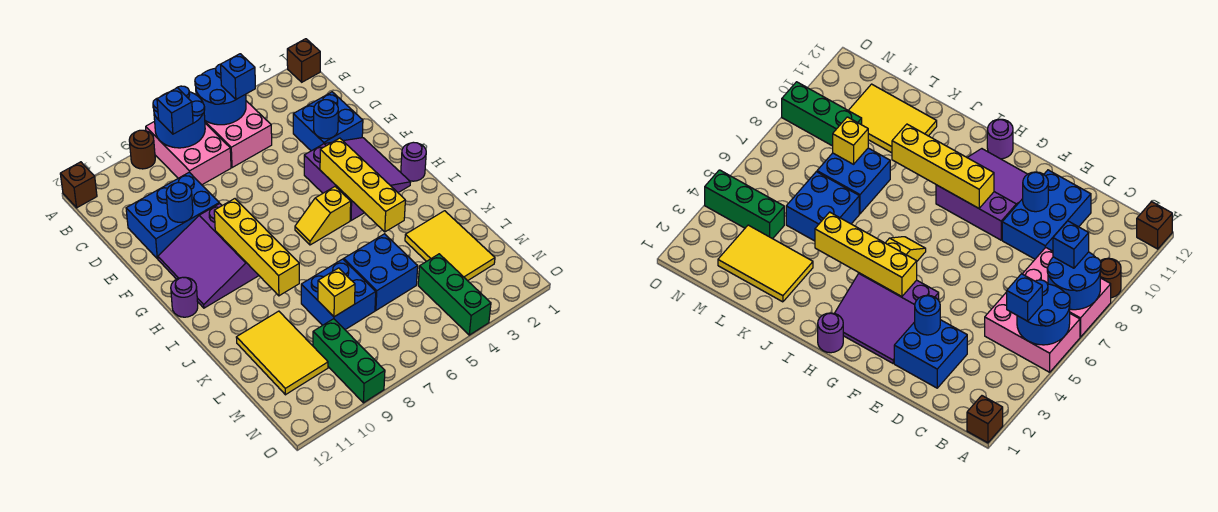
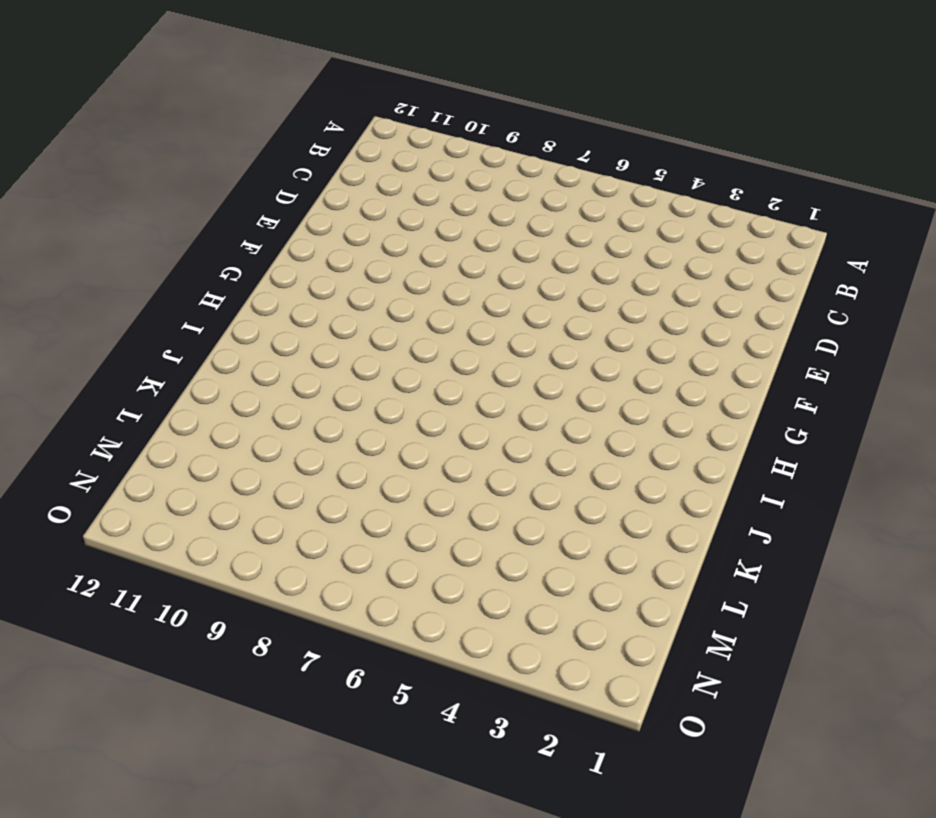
none -> brown brick A1 level 1
none -> pink brick A5:C6 level 1
none -> pink brick A7:C8 level 1

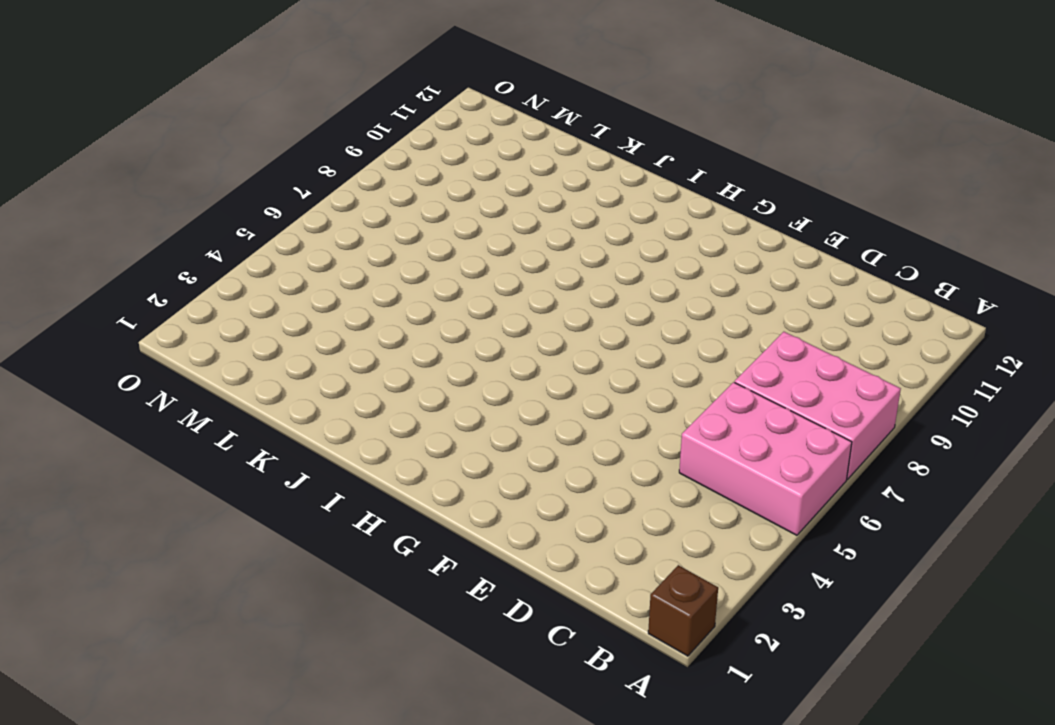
none -> brown round brick A9 level 1
none -> brown brick A12 level 1
none -> blue brick D2:E3 level 1

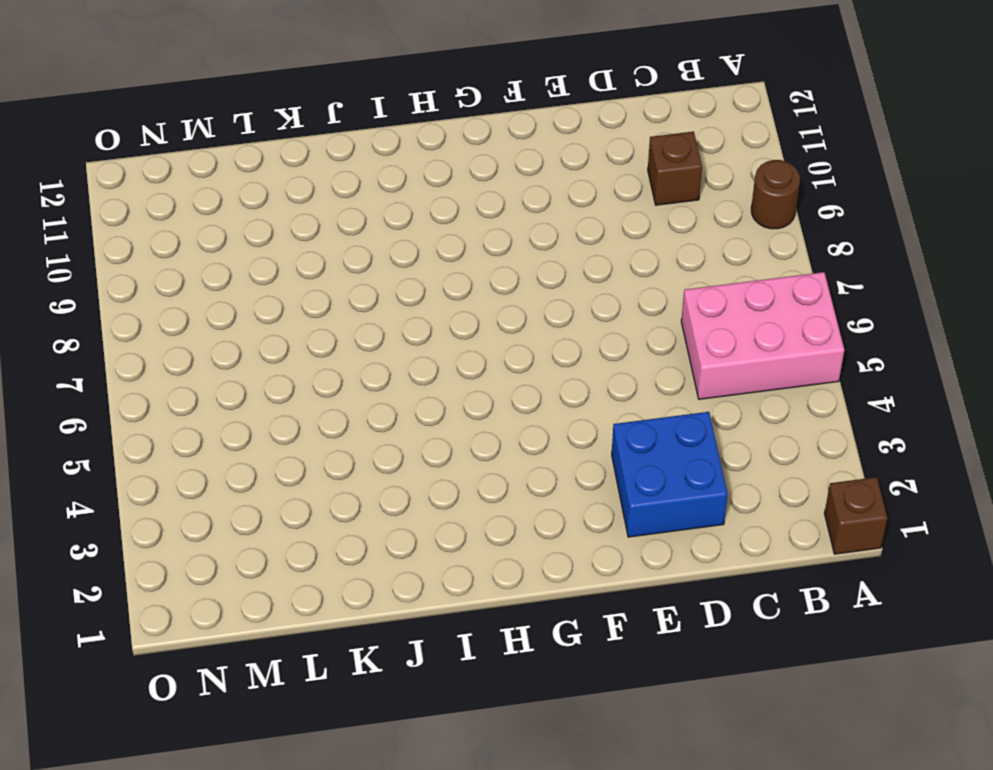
brown brick C10 level 1 -> brown brick A12 level 1
none -> pink brick A7:C8 level 1
none -> blue brick D9:E11 level 1
none -> purple slope F2:H4 level 1 top 4

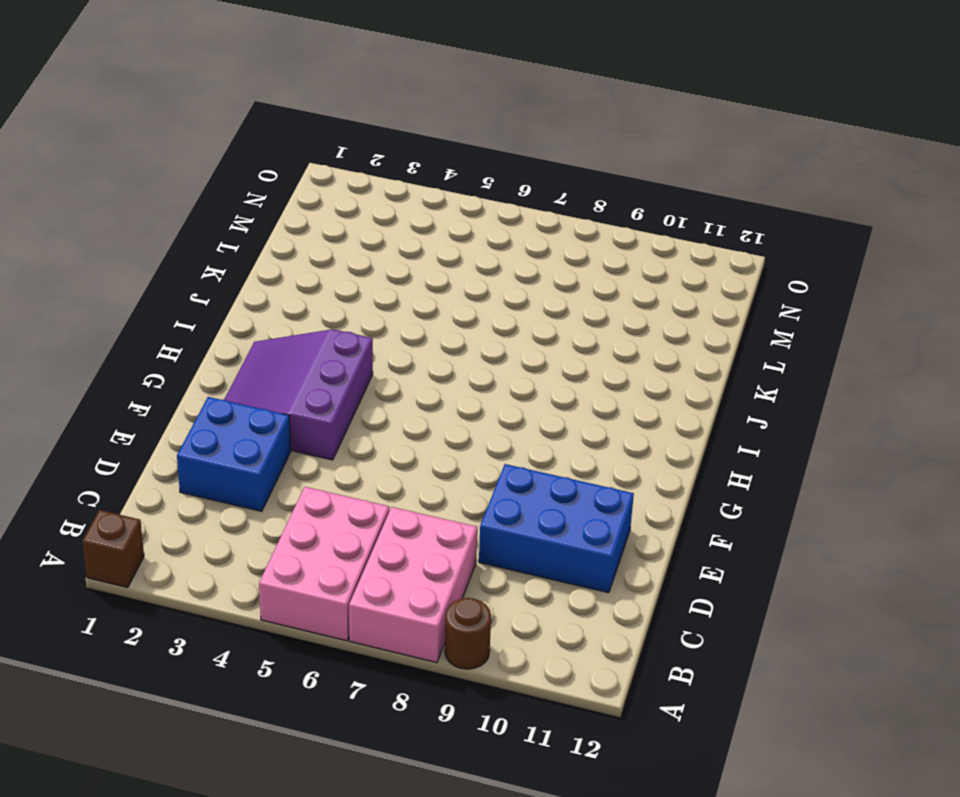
none -> brown brick A12 level 1
none -> purple slope F9:H11 level 1 top 9
none -> purple round brick H1 level 1

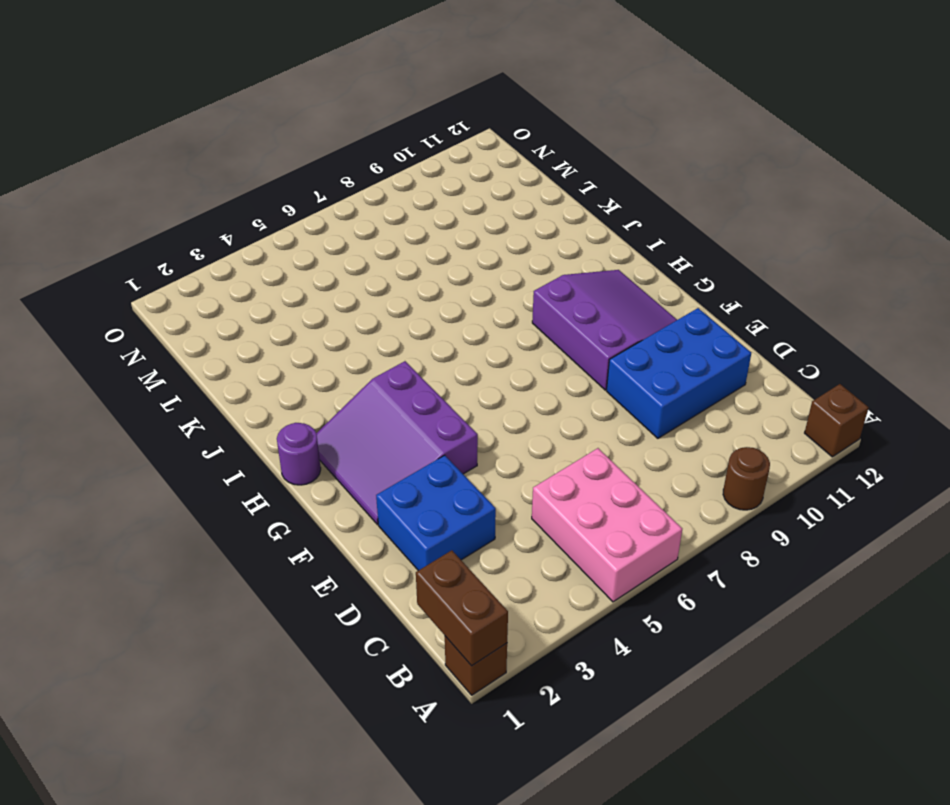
brown brick A1:B1 level 2 -> none
none -> pink brick A7:C8 level 1
none -> yellow slope H5:H6 level 1 top 5
none -> purple round brick H12 level 1

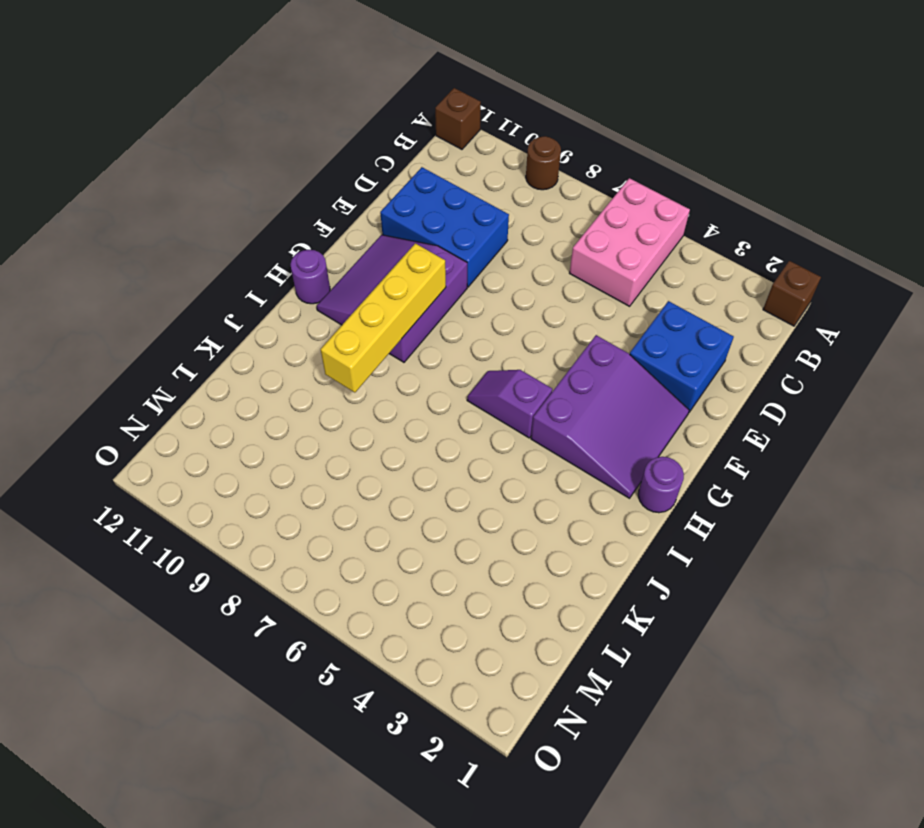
purple slope H5:H6 level 1 top 5 -> yellow slope H5:H6 level 1 top 5
none -> pink brick A7:C8 level 1
none -> yellow tile K2:M3 level 1
none -> blue brick K5:L6 level 1

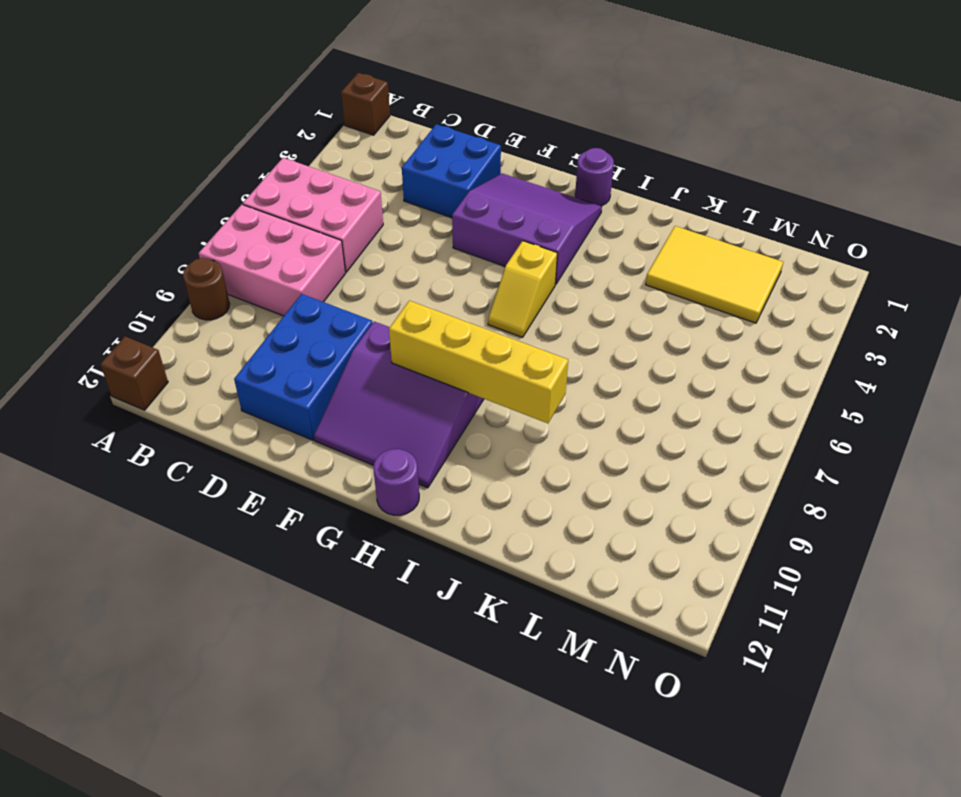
none -> blue brick K5:L6 level 1
none -> blue brick K7:L8 level 1
none -> yellow tile K10:M11 level 1

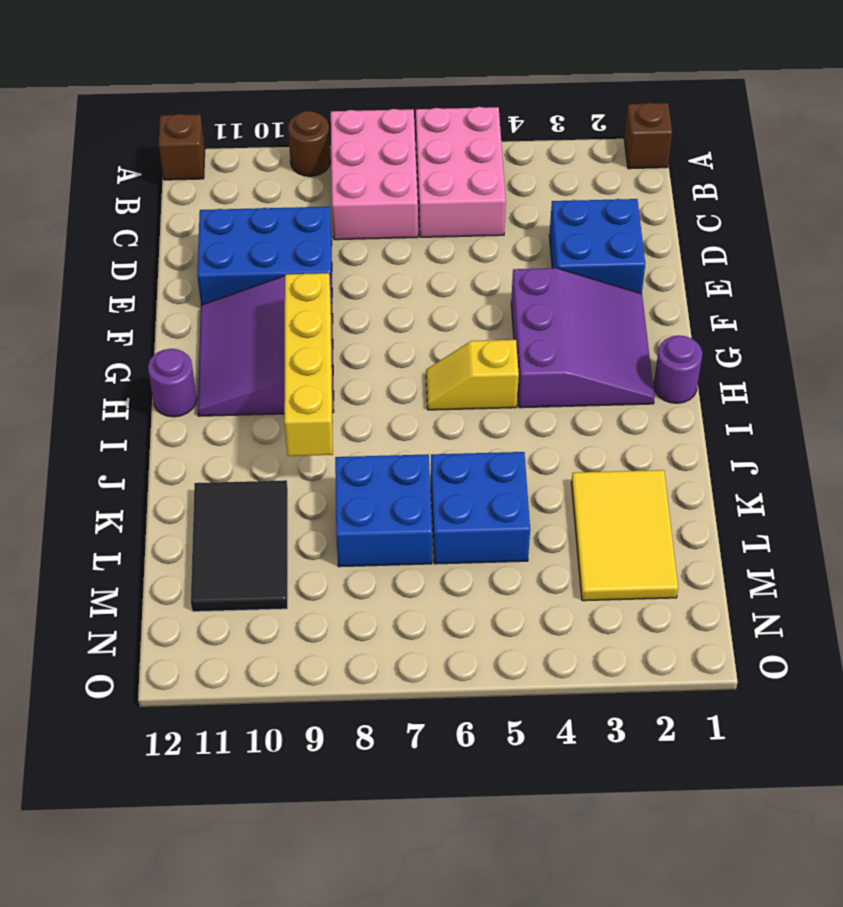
black tile K10:M11 level 1 -> yellow tile K10:M11 level 1
none -> green brick M4:O4 level 1
none -> green brick M9:O9 level 1
none -> blue round brick A5:B6 level 2

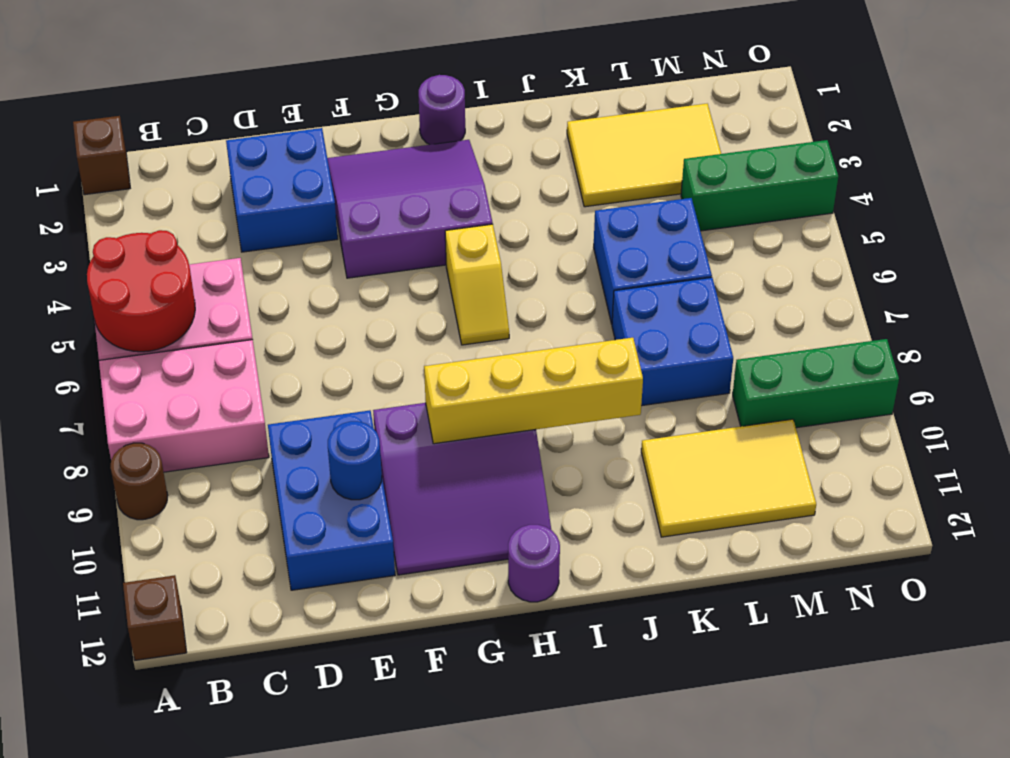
red round brick A5:B6 level 2 -> blue round brick A5:B6 level 2
none -> blue round brick A7:B8 level 2
none -> blue round brick E3 level 2
none -> yellow brick G4:J4 level 2

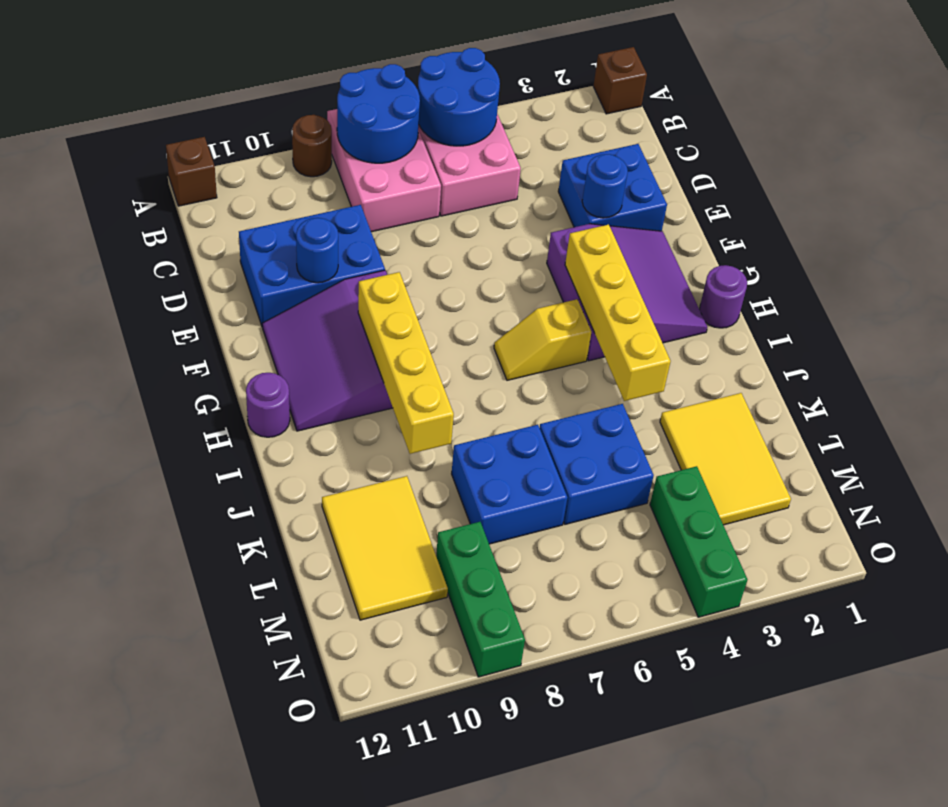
none -> yellow brick L8 level 2
none -> blue brick B5 level 3
none -> blue brick B8 level 3

